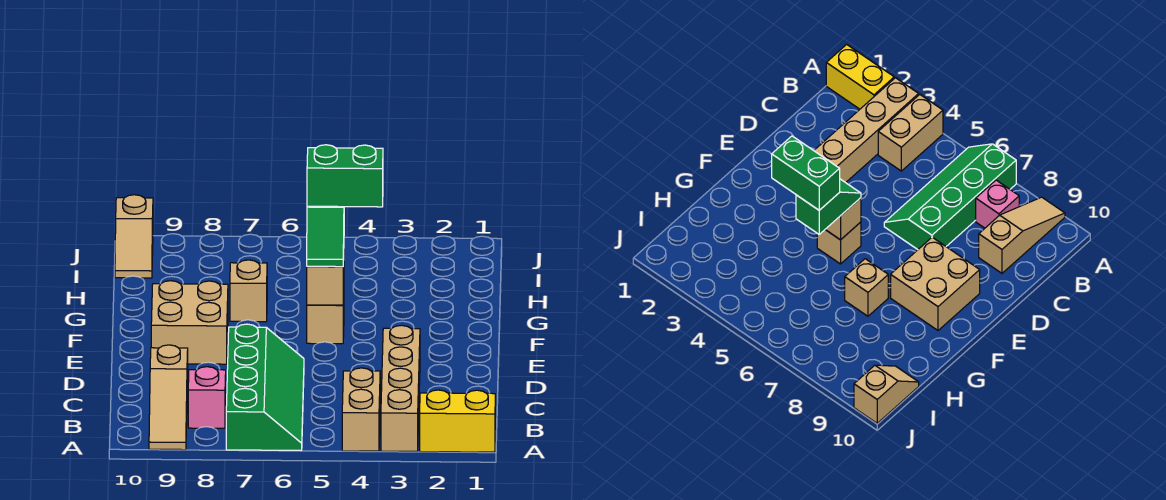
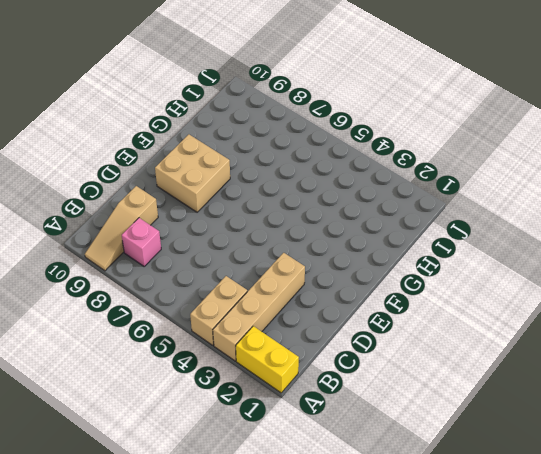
none -> green slope A6:D7 level 1 top 7
none -> tan brick F5 level 1
none -> tan brick G7 level 1

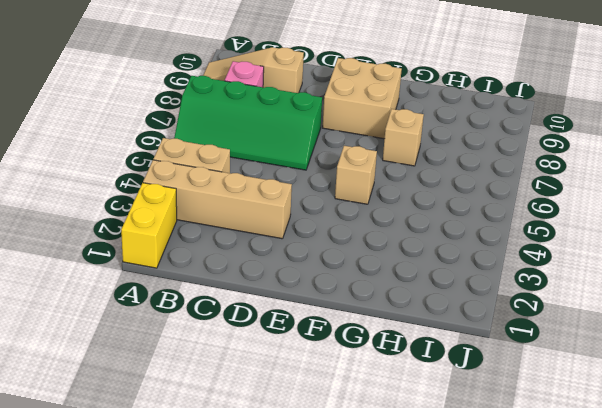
none -> tan slope I10:J10 level 1 top J
none -> tan brick F5 level 2
none -> green slope F5:G5 level 3 top G

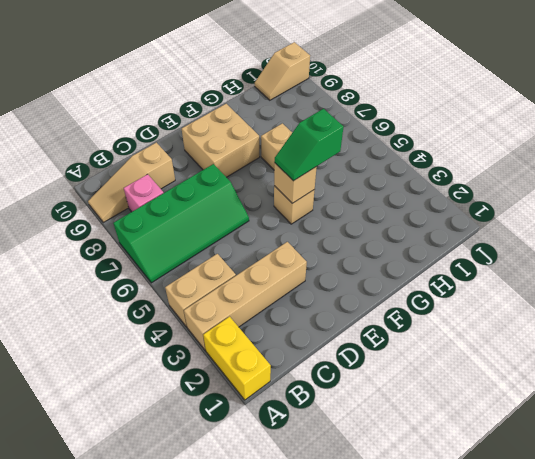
none -> green brick G4:G5 level 4

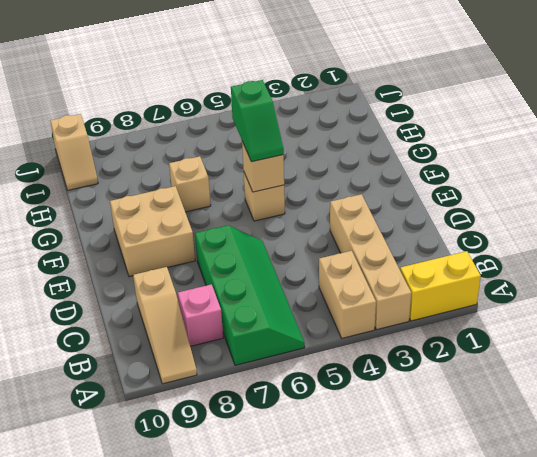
none -> green brick G4:G5 level 4

